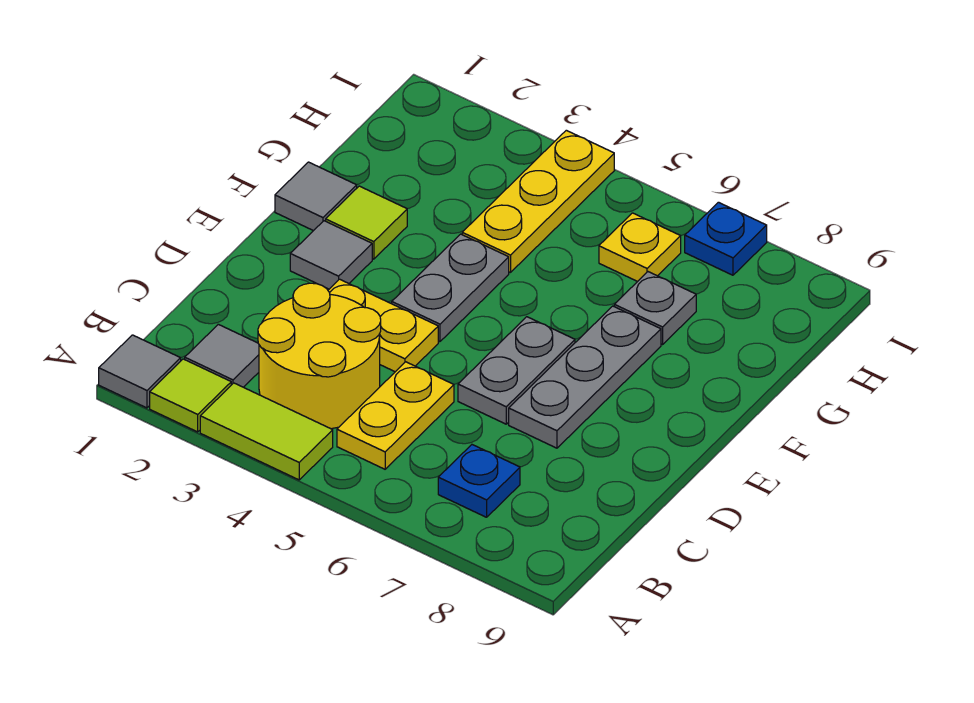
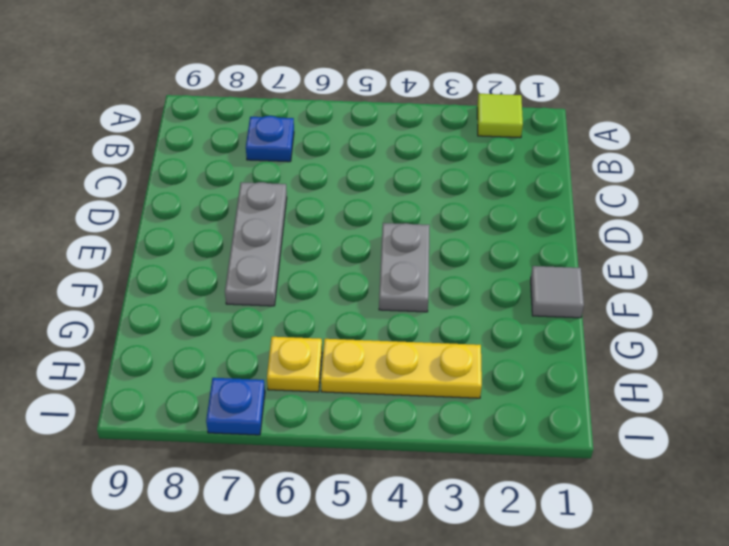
yellow plate H3:H5 level 1 -> yellow plate G4:I4 level 1
none -> grey tile A1 level 1
none -> lime tile A3:A4 level 1
none -> grey tile B2 level 1

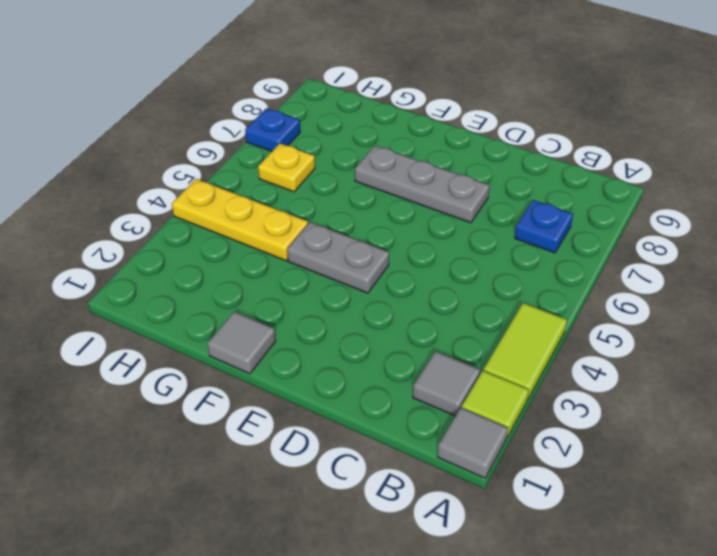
none -> yellow round brick B3:C4 level 1
none -> yellow plate B5:C5 level 1
none -> yellow plate D3:D4 level 1

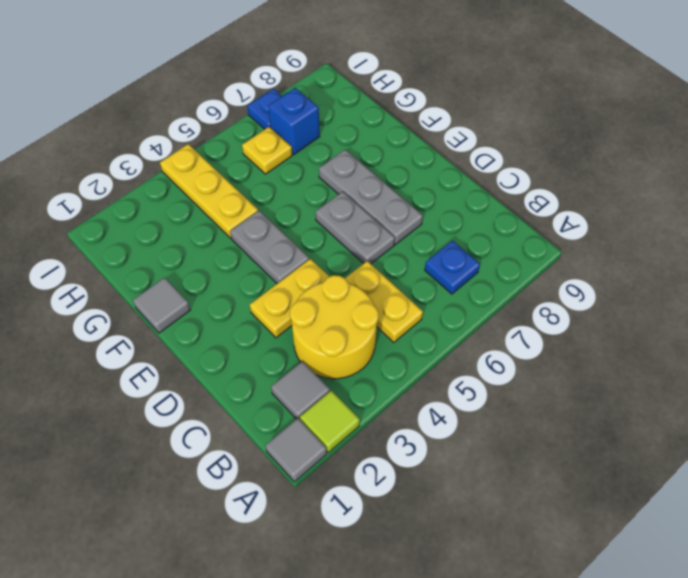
blue brick H7 level 1 -> none
none -> lime tile A3:A4 level 1
none -> grey tile E2 level 1
none -> lime tile F2 level 1

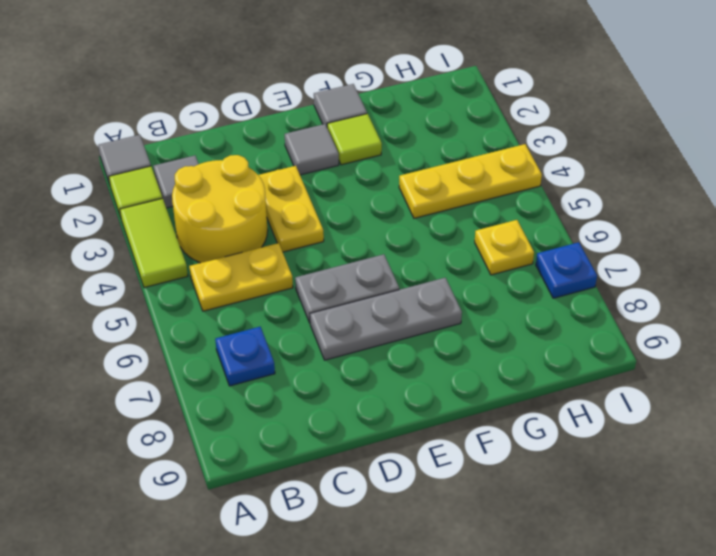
none -> grey plate E4:F4 level 1
none -> grey plate G7 level 1

